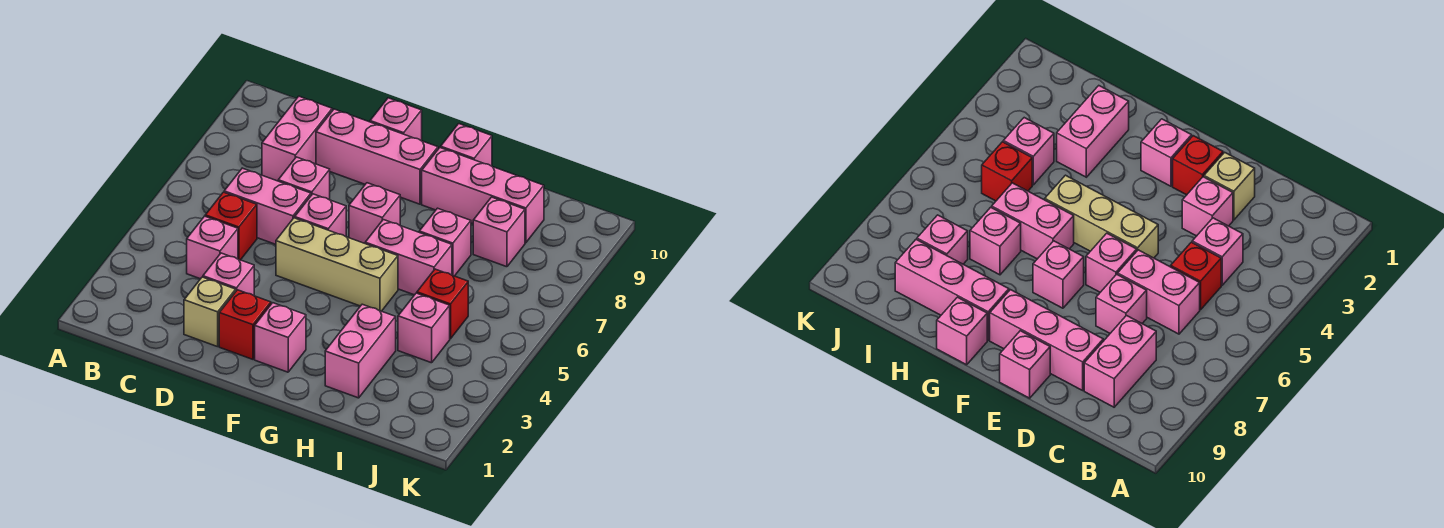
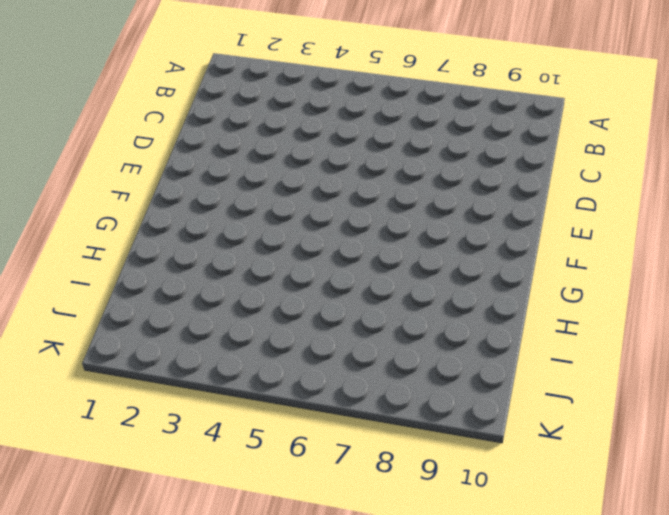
none -> pink brick C4 level 1
none -> red brick C5 level 1
none -> pink brick C6:D6 level 1

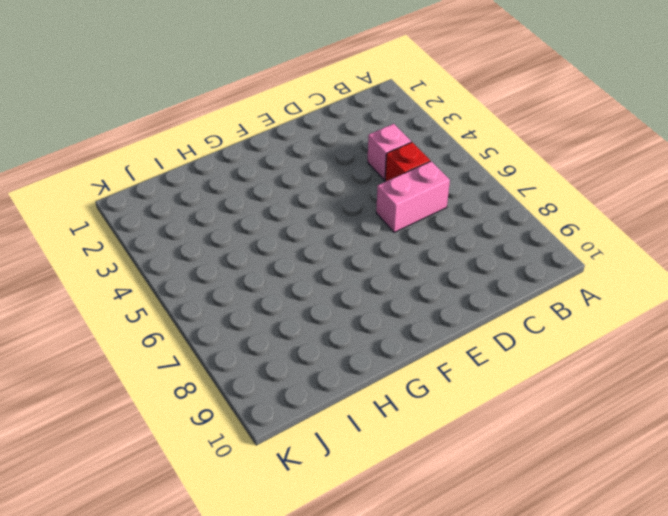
none -> pink brick C8:C9 level 1
none -> tan brick D2 level 1
none -> pink brick D3 level 1

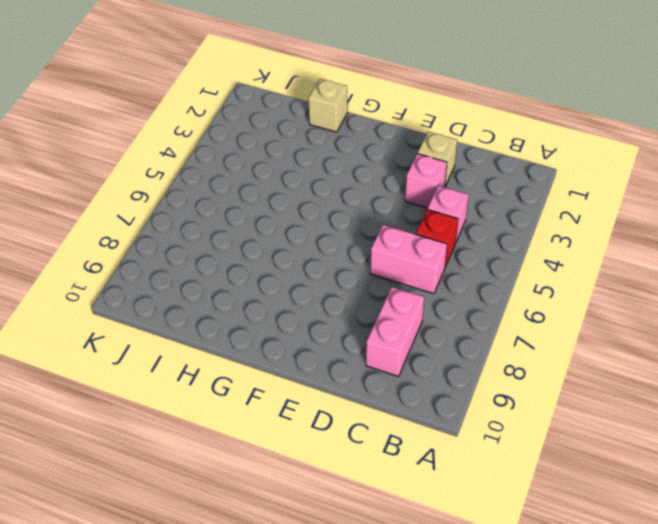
tan brick H1 level 1 -> none
none -> pink brick D7 level 1
none -> pink brick D9:F9 level 1
none -> red brick E2 level 1

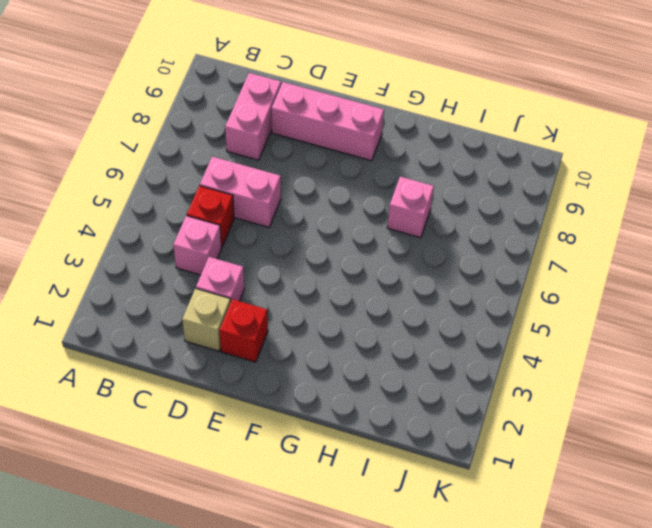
none -> pink brick D7 level 1
none -> tan brick E5:G5 level 1
none -> pink brick E6 level 1

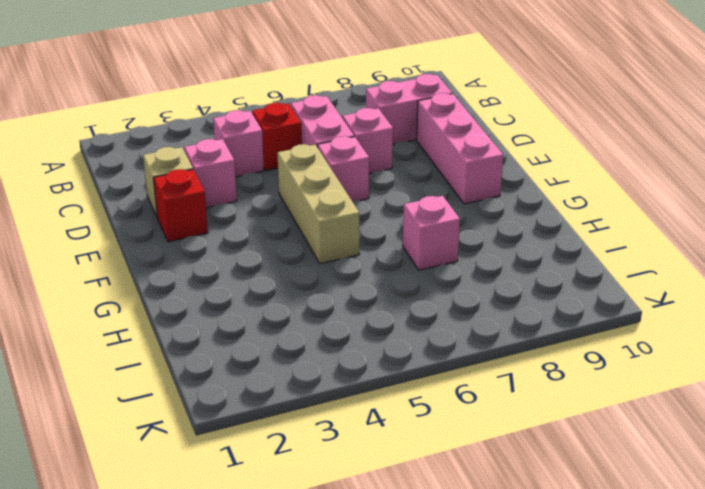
none -> pink brick E10 level 1
none -> pink brick F2 level 1
none -> pink brick F7 level 1

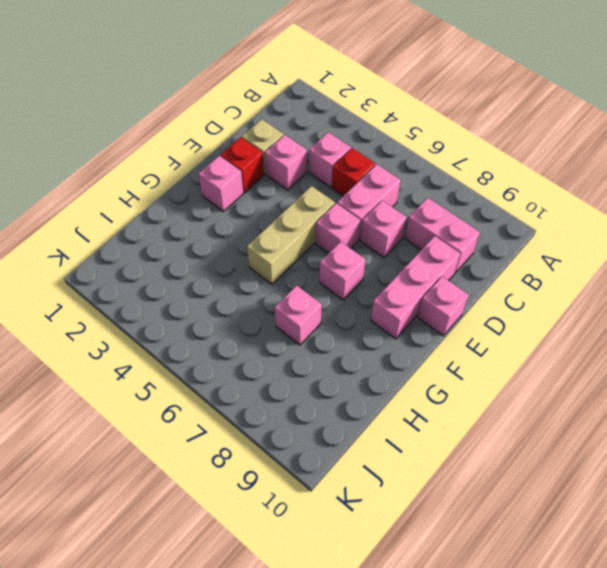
none -> pink brick G6:H6 level 1
none -> pink brick G9:I9 level 1
none -> pink brick G10 level 1

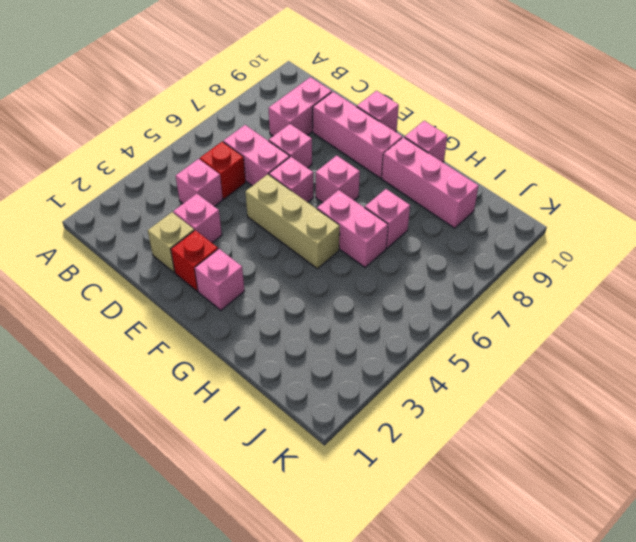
none -> pink brick H2:H3 level 1
none -> pink brick I4 level 1
none -> red brick I5 level 1

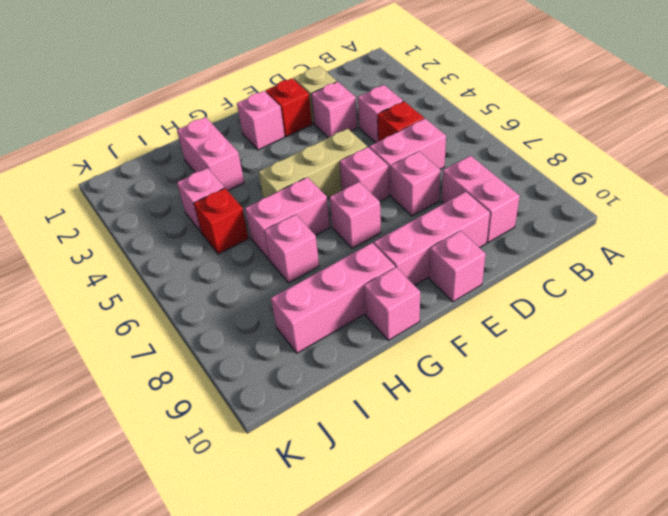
none -> pink brick I8 level 1

